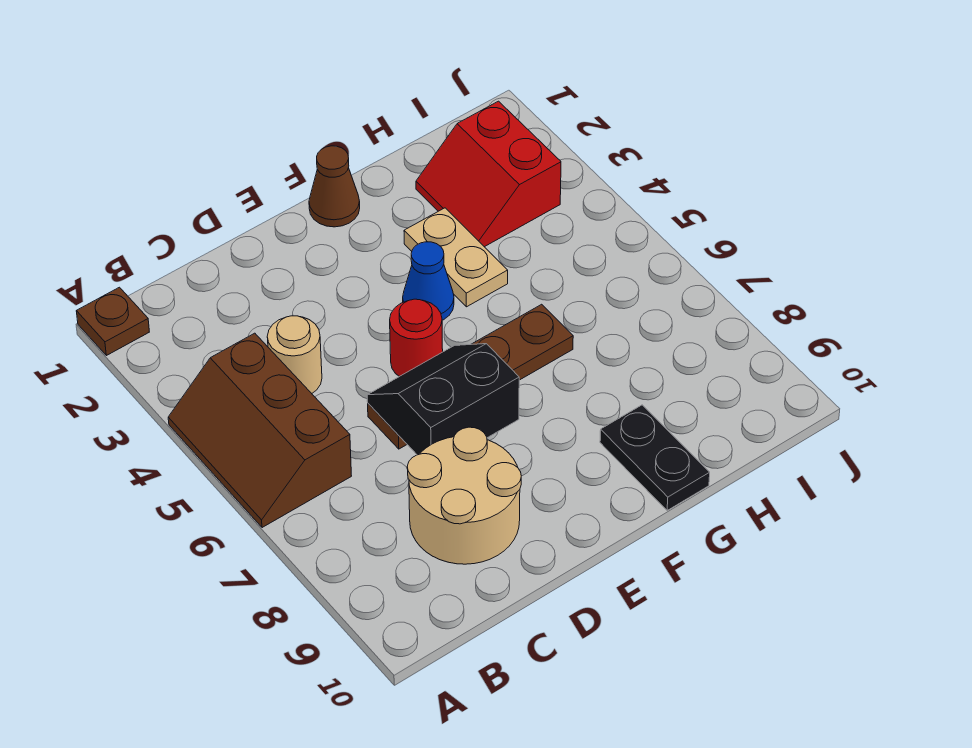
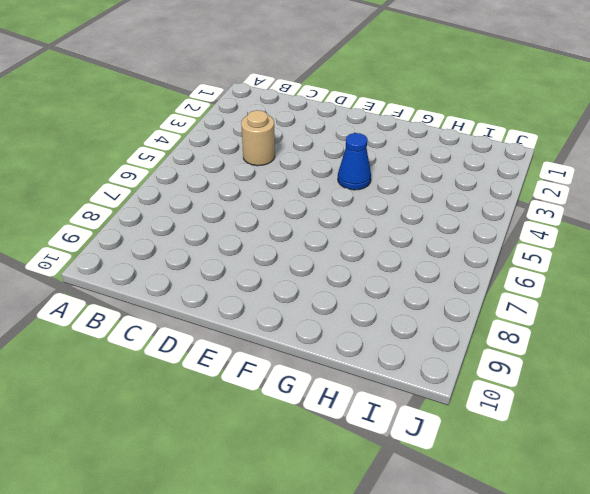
none -> brown plate A1 level 1
none -> brown slope A4:B6 level 1 top B
none -> tan round brick C8:D9 level 1

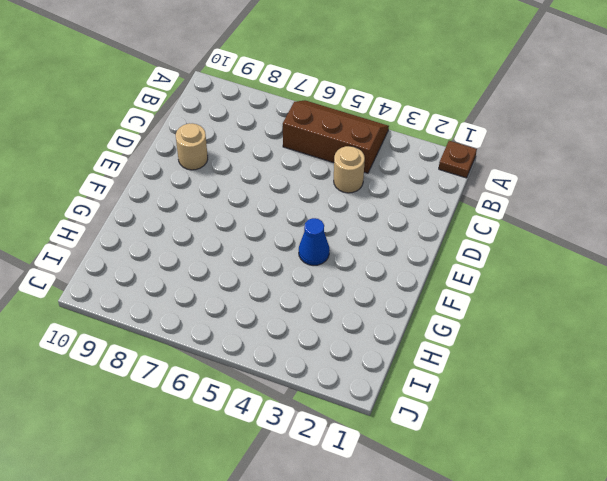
tan round brick D9 level 1 -> tan round brick C8:D9 level 1
none -> brown plate D6:G6 level 1
none -> red round brick E5 level 1
none -> brown cone F1 level 1

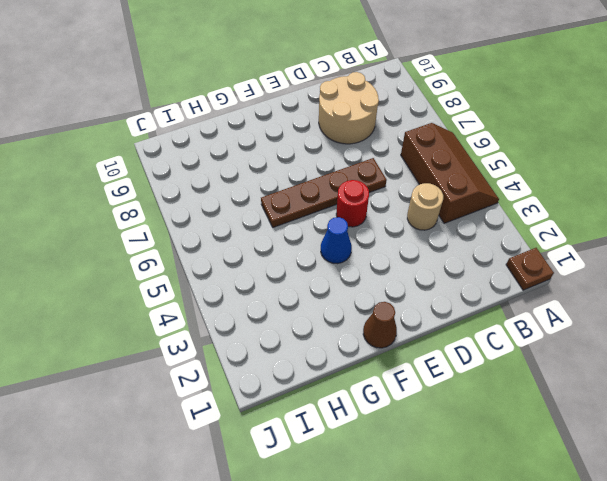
none -> tan plate G3:G4 level 1
none -> black plate G9:G10 level 1
none -> red slope H2:I3 level 1 top I

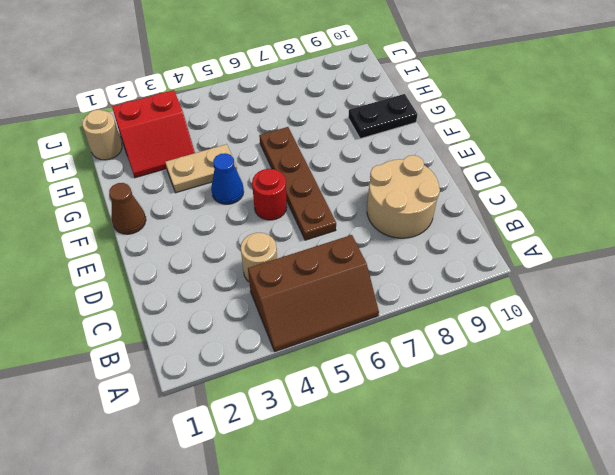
tan round brick I1 level 1 -> none
none -> brown plate A1 level 1
none -> black slope D6:E7 level 2 top 7

